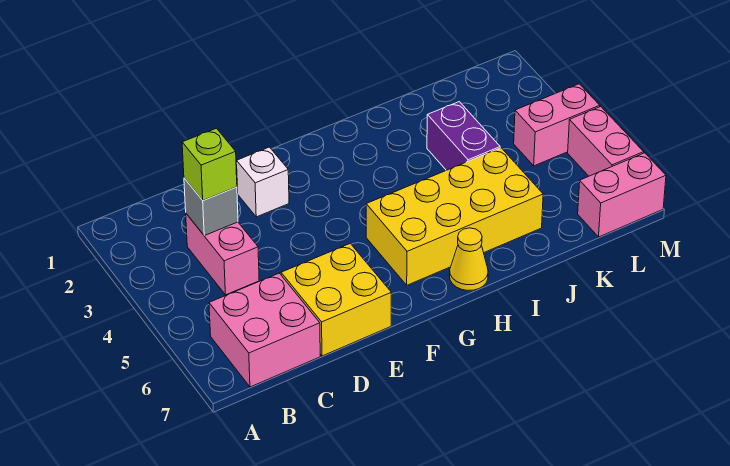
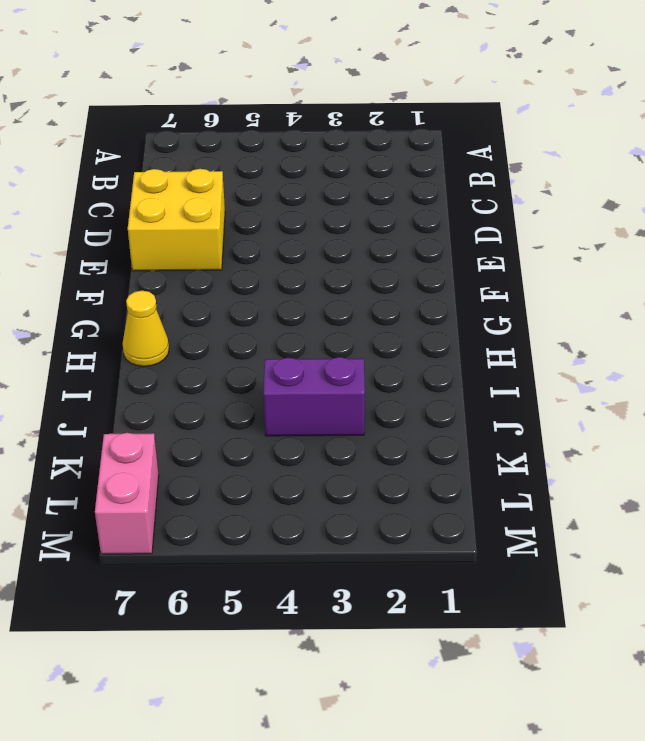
none -> pink brick B6:C7 level 1
none -> pink brick C3:C4 level 1
none -> white brick E2 level 1

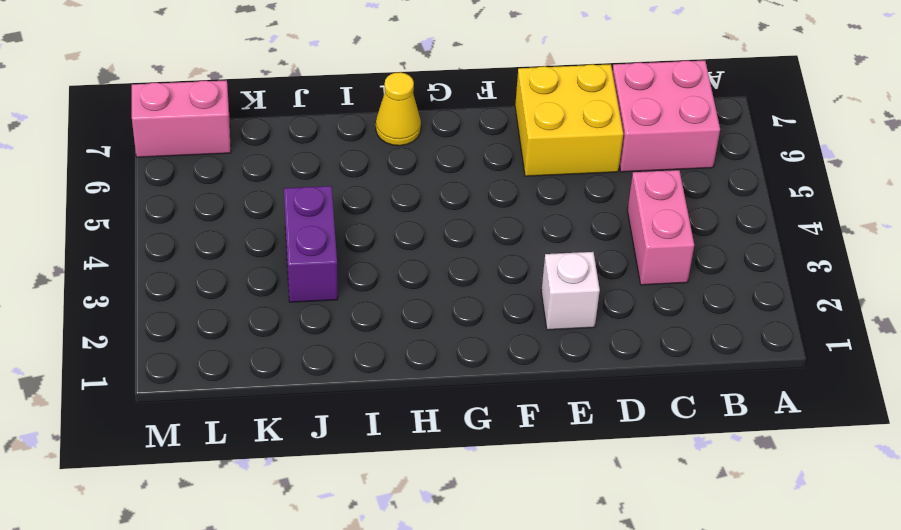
none -> yellow brick G5:J6 level 1
none -> pink brick L4:M4 level 1
none -> pink brick M5:M6 level 1

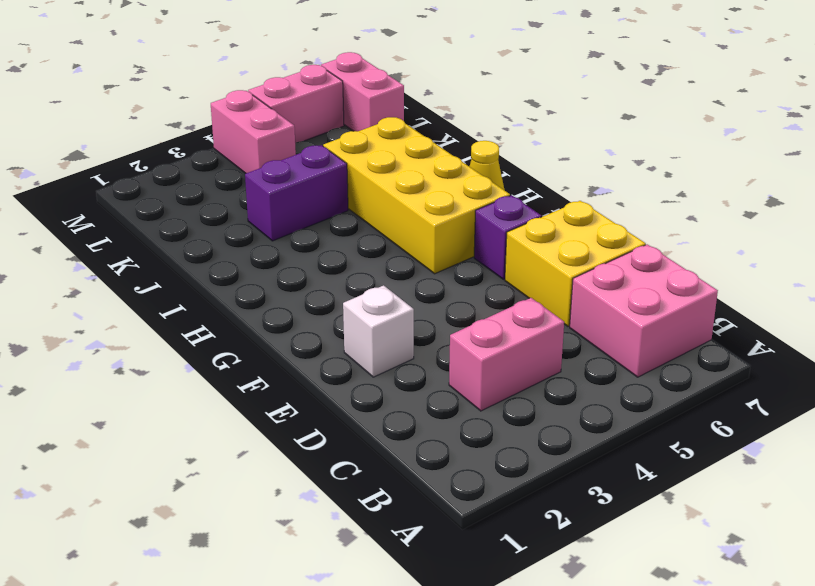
purple brick F6 level 1 -> none
none -> grey brick C3 level 2
none -> lime brick C3 level 3

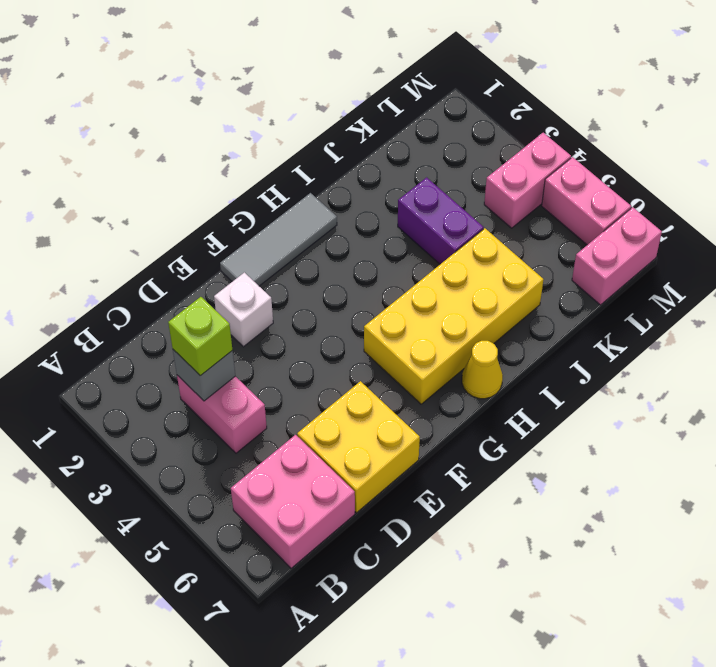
grey tile F1:H1 level 1 -> none

